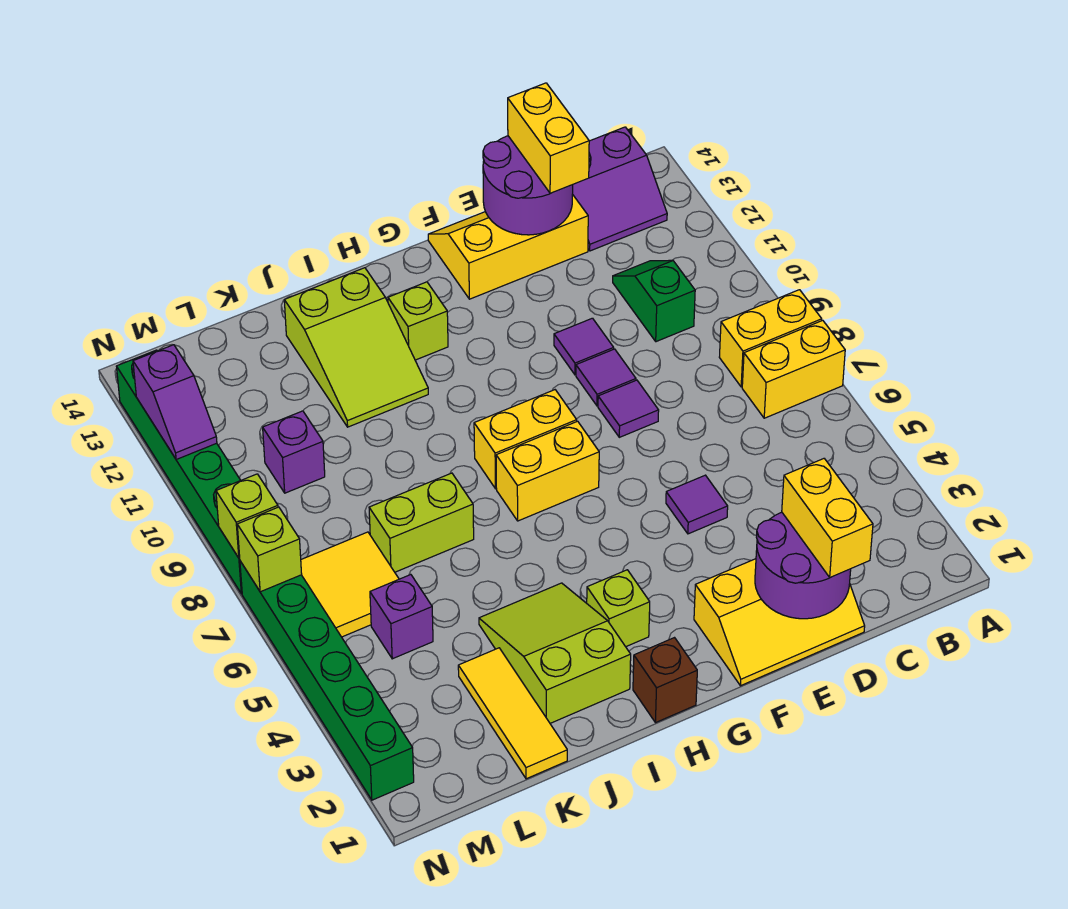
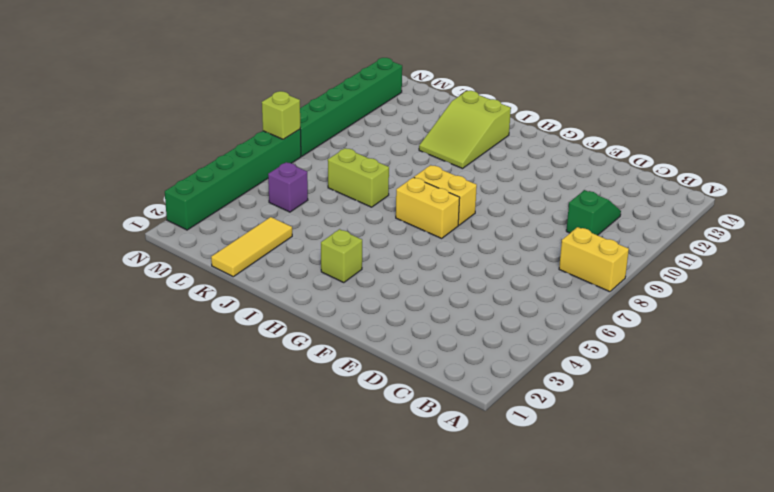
none -> yellow brick A7:B7 level 1
none -> purple slope B13:C14 level 1 top 14
none -> yellow slope D1:F2 level 1 top 2
none -> yellow slope D13:F14 level 1 top 13

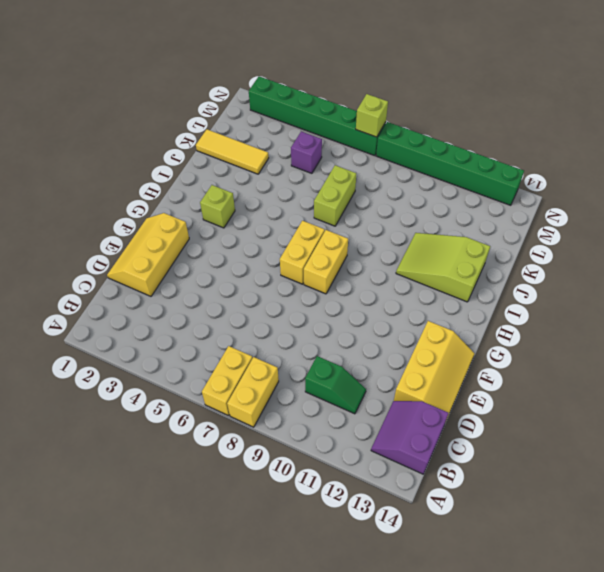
none -> purple tile E5 level 1
none -> purple tile E8 level 1
none -> purple tile E9 level 1
none -> purple tile E10 level 1

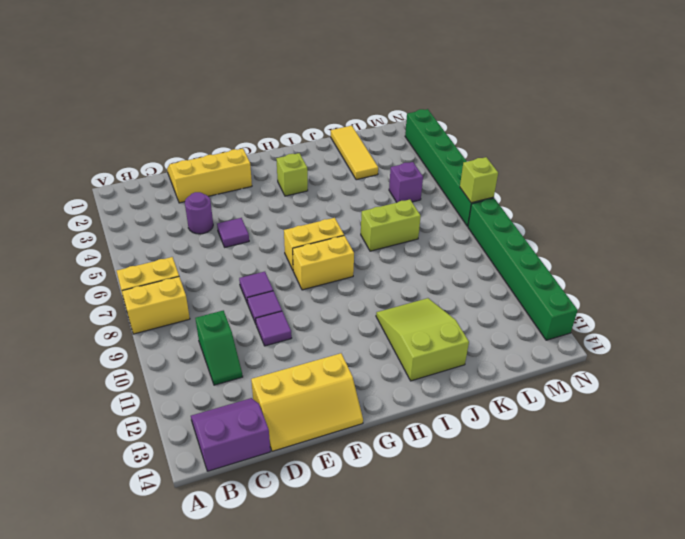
purple round brick D4 level 1 -> none
none -> brown brick H1 level 1
none -> lime brick H12 level 1
none -> lime slope I2:J4 level 1 top 2
none -> yellow tile L6:M7 level 1

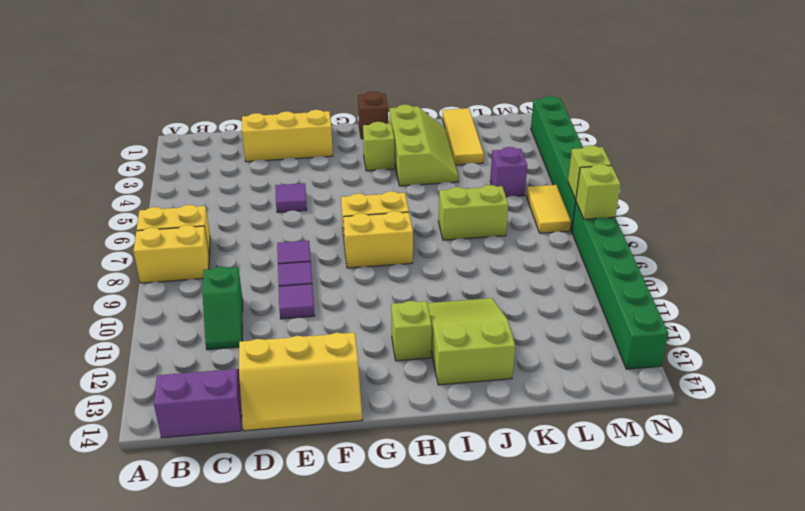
lime slope I2:J4 level 1 top I -> lime slope I2:J4 level 1 top 2
yellow tile M6:M7 level 1 -> yellow tile L6:M7 level 1
none -> purple brick L10 level 1
none -> purple round brick D1:E2 level 2
none -> purple round brick D13:E14 level 2
none -> purple slope N11:N12 level 2 top 12

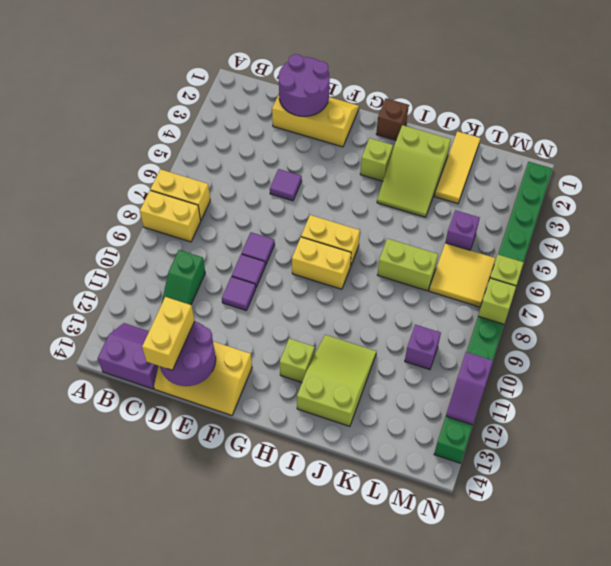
purple slope N11:N12 level 2 top 11 -> purple slope N11:N12 level 2 top 12
none -> yellow brick D1:D2 level 3

